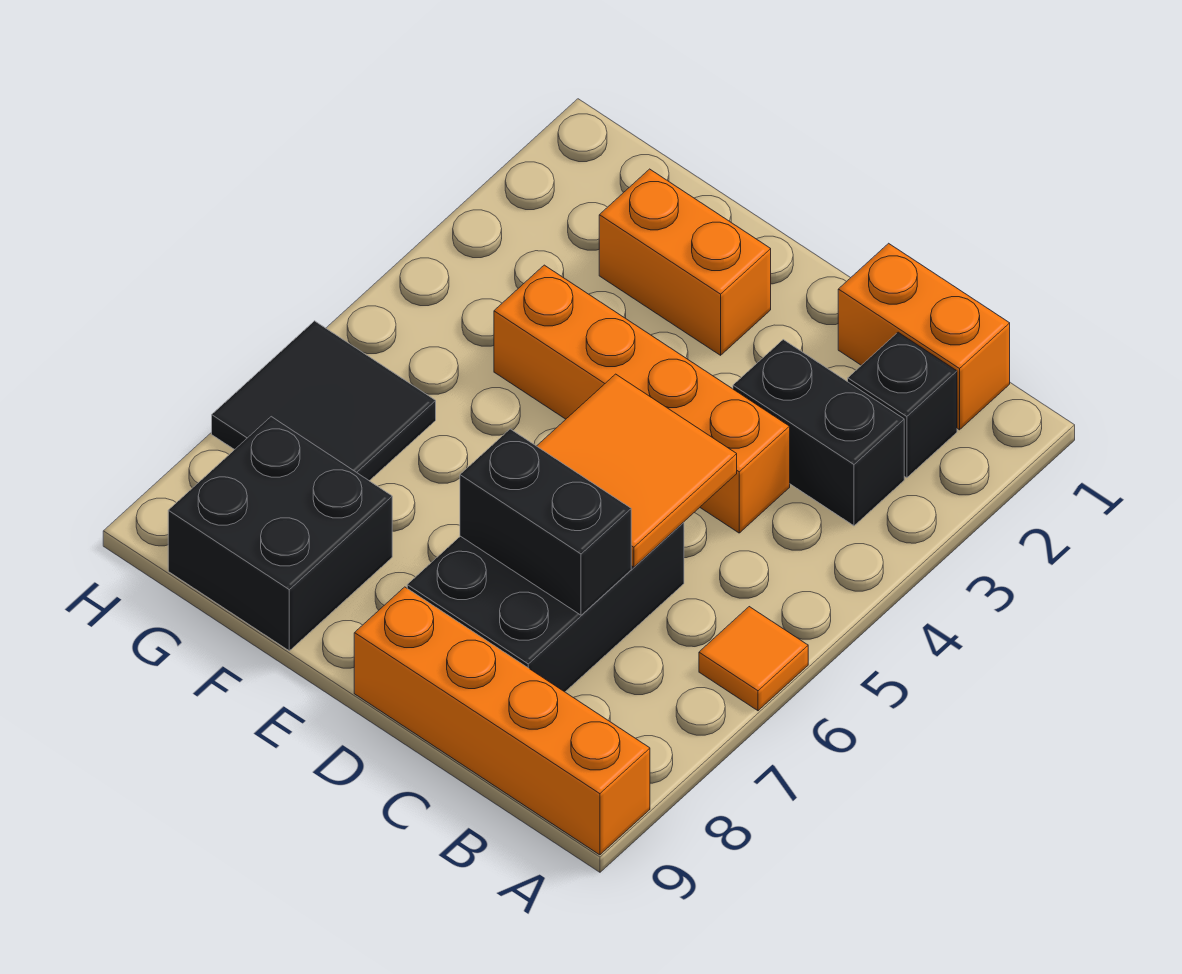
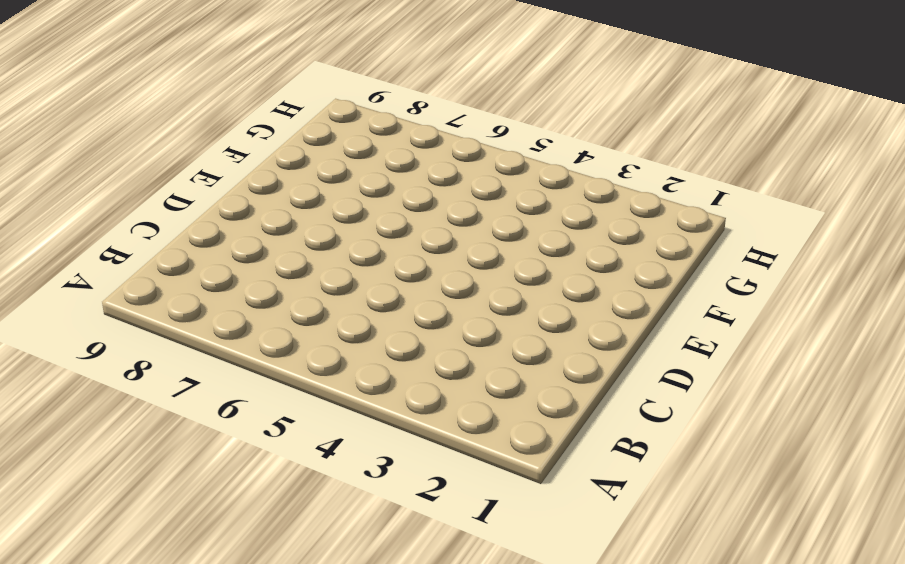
none -> orange tile A6 level 1
none -> orange brick A9:D9 level 1
none -> orange brick B1:C1 level 1

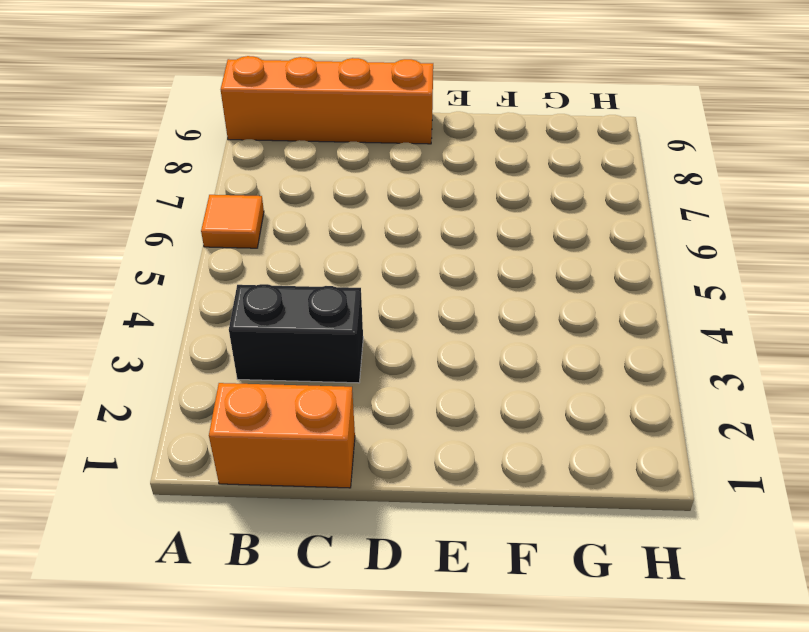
none -> black brick B2 level 1
none -> orange brick C4:F4 level 1
none -> black brick C6:D8 level 1

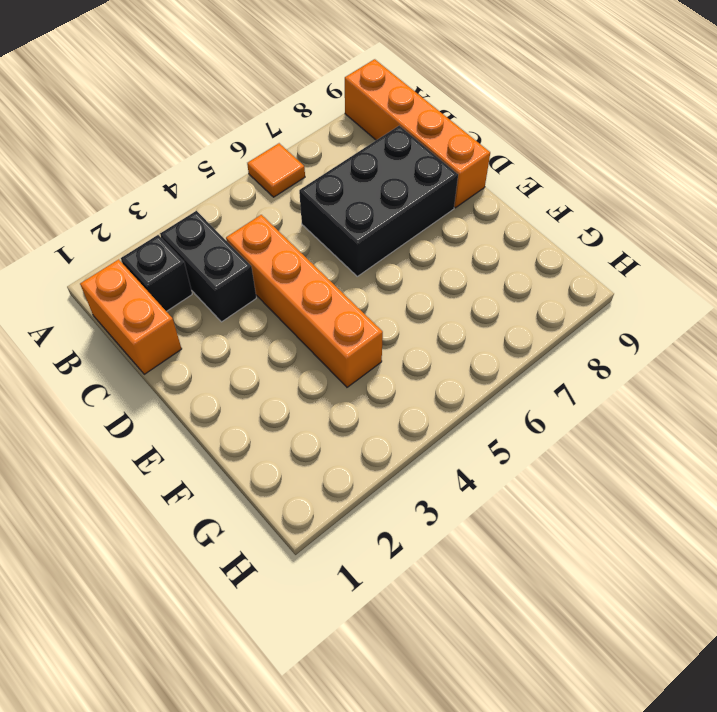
none -> orange brick E2:F2 level 1
none -> black brick F8:G9 level 1
none -> black tile G6:H7 level 1

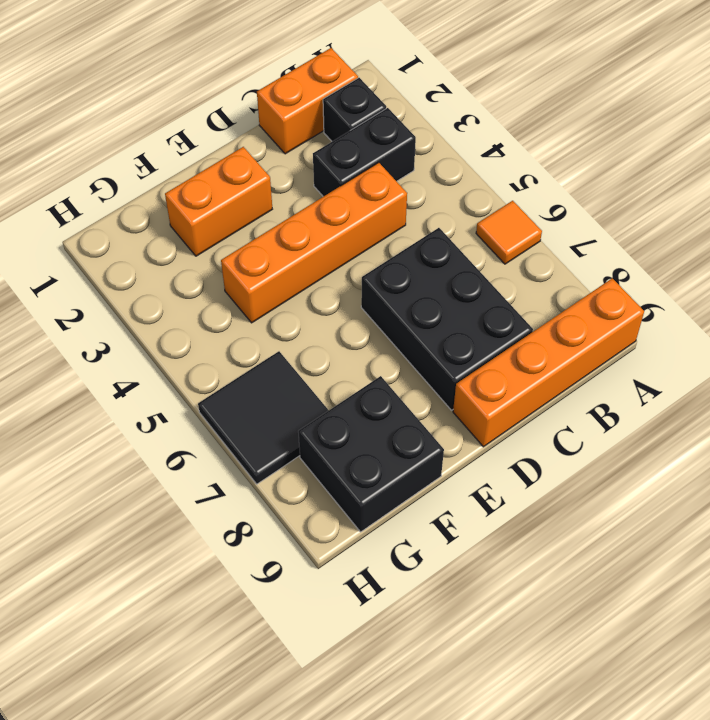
none -> orange tile C5:D6 level 2
none -> black brick C7:D7 level 2

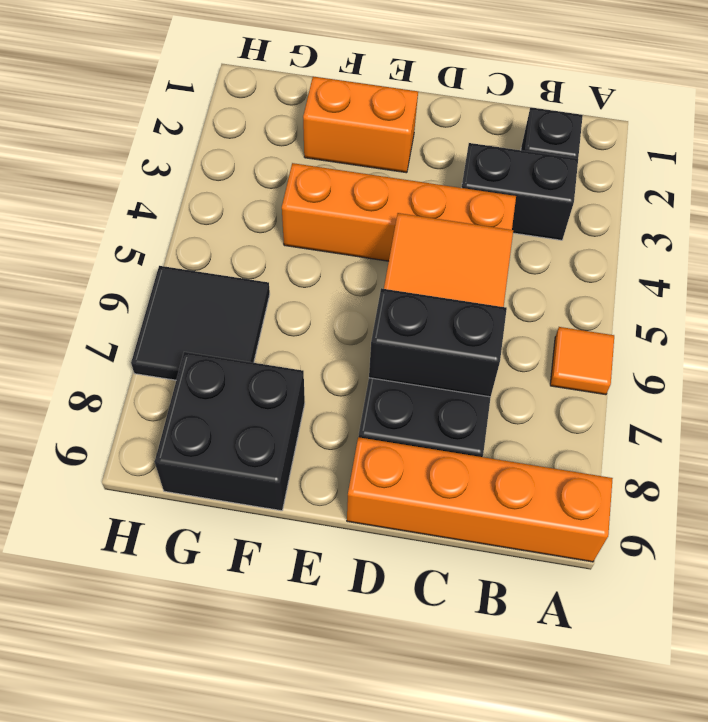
none -> orange brick B1:C1 level 1

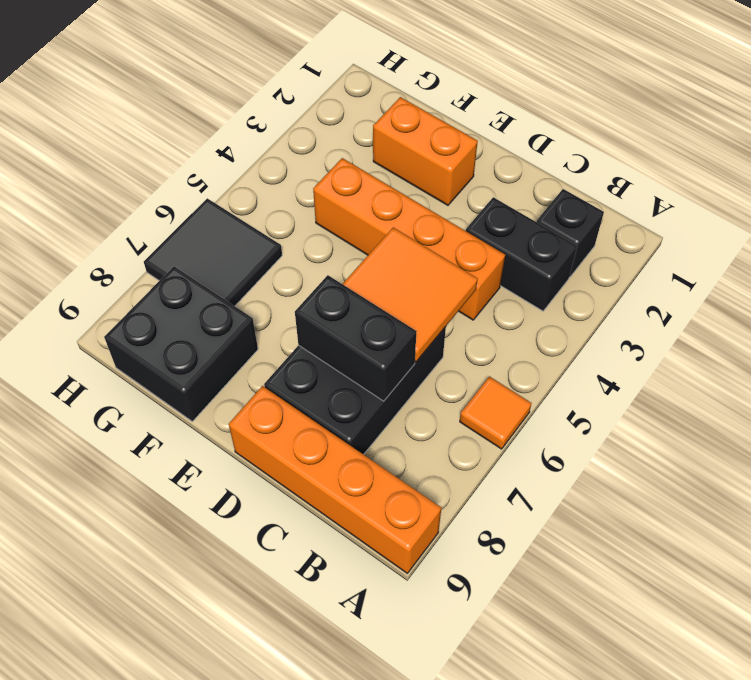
none -> orange brick B1:C1 level 1

